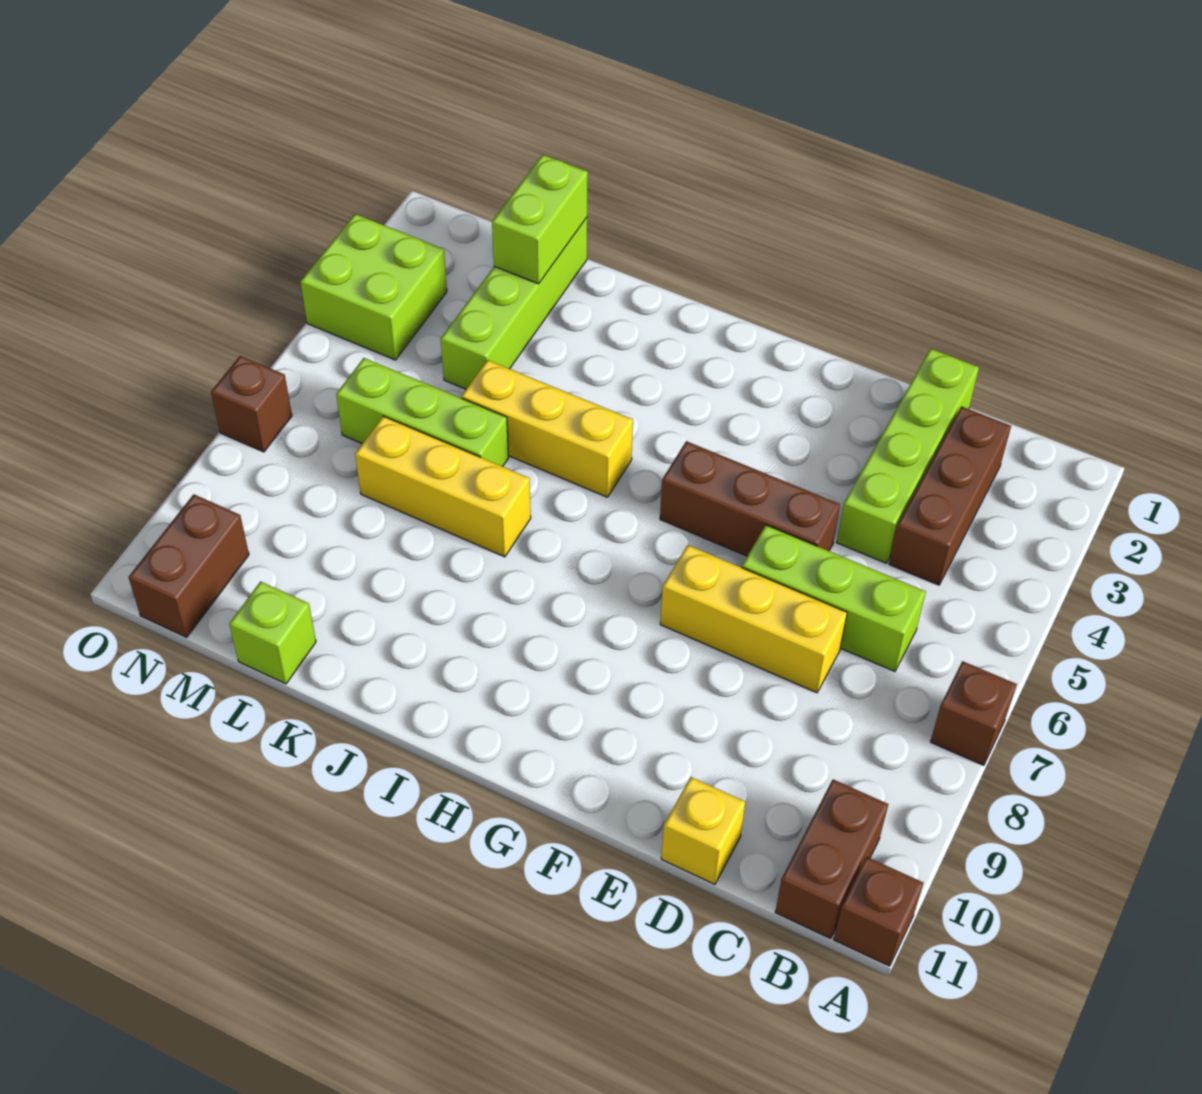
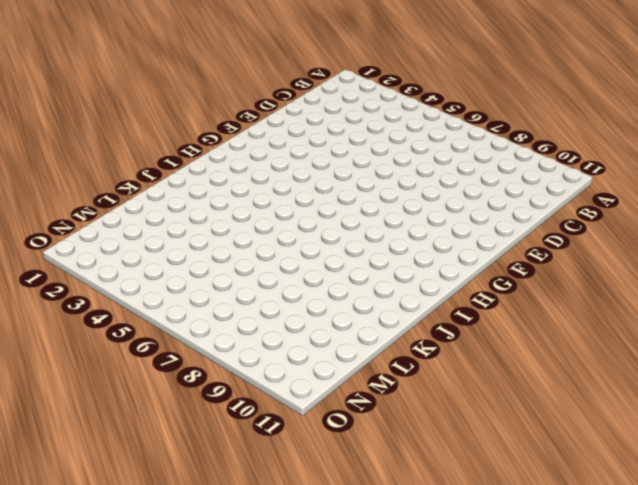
none -> brown brick A7 level 1
none -> brown brick A11 level 1
none -> brown brick B10:B11 level 1

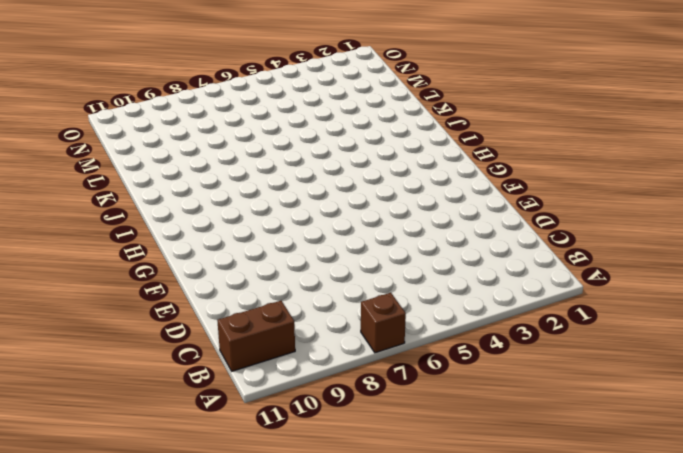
none -> brown brick A11 level 1
none -> brown brick C2:C4 level 1
none -> lime brick C6:E6 level 1

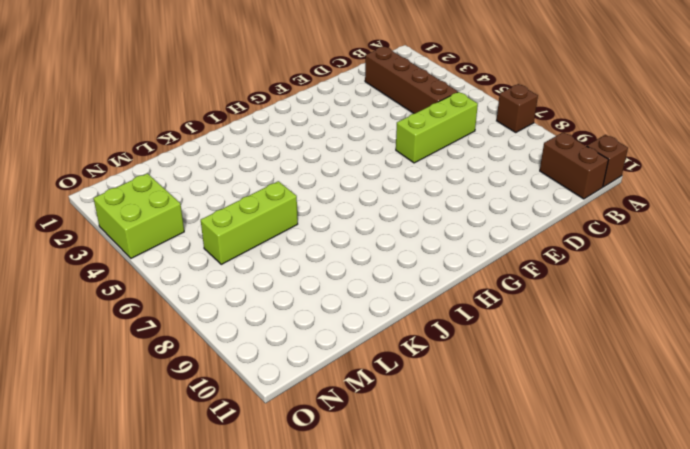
brown brick C2:C5 level 1 -> brown brick C2:C4 level 1
none -> lime brick D1:D4 level 1
none -> yellow brick D7:F7 level 1
none -> yellow brick D11 level 1

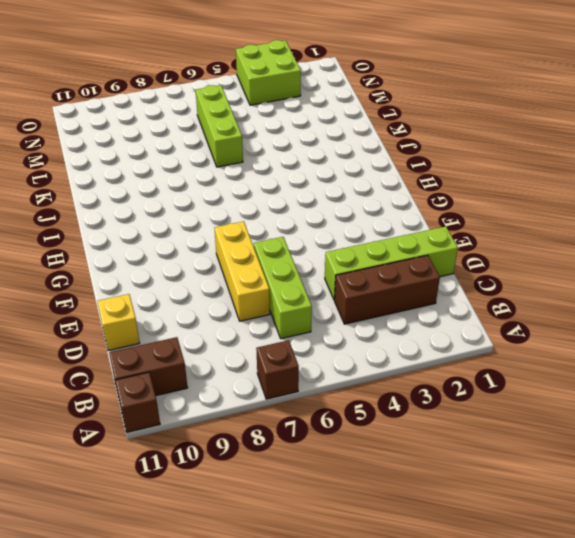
none -> brown brick E5:G5 level 1
none -> yellow brick I5:K5 level 1
none -> yellow brick J7:L7 level 1

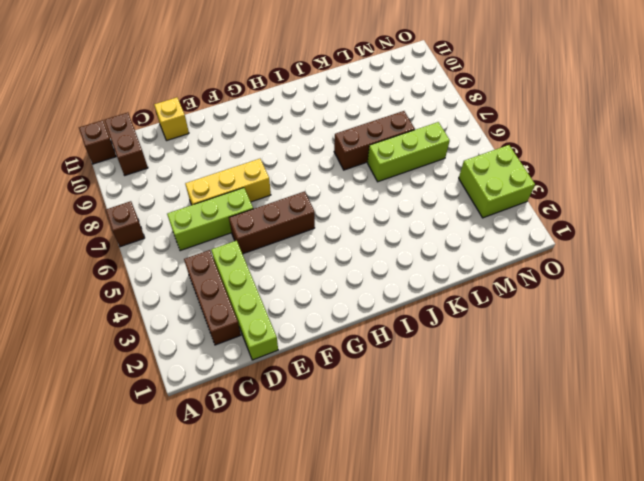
brown brick J7:L7 level 1 -> yellow brick J7:L7 level 1
none -> yellow brick I5:K5 level 1
none -> lime brick L1:L4 level 1
none -> lime brick L11 level 1

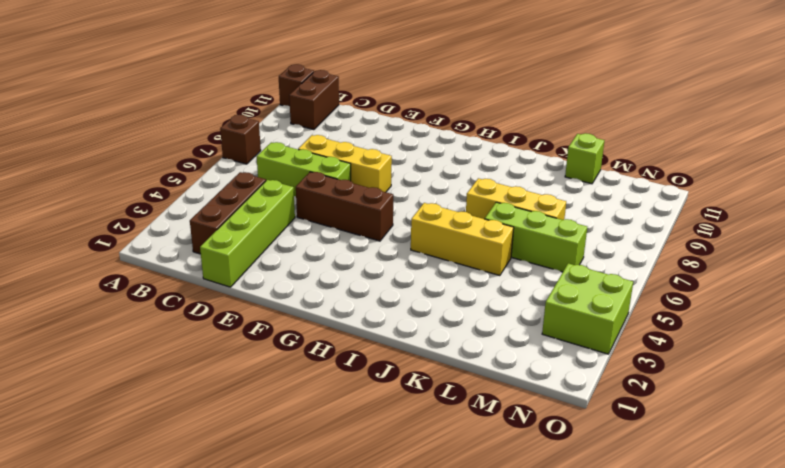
none -> yellow brick D11 level 1
none -> lime brick L1:L4 level 1
none -> brown brick N10:N11 level 1

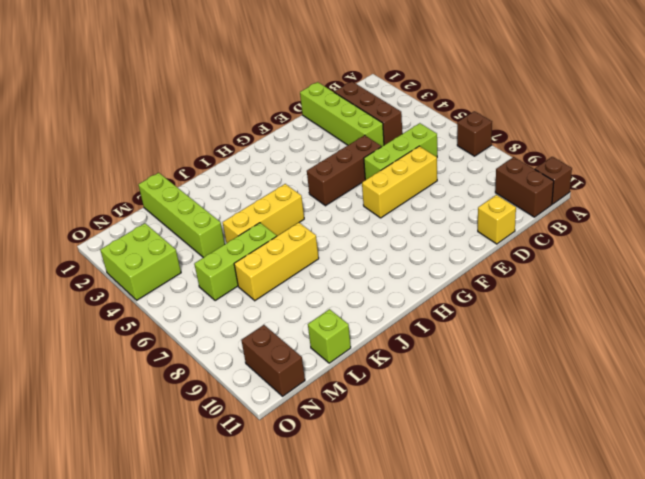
none -> brown brick O7 level 1
none -> lime brick L1:L2 level 2

